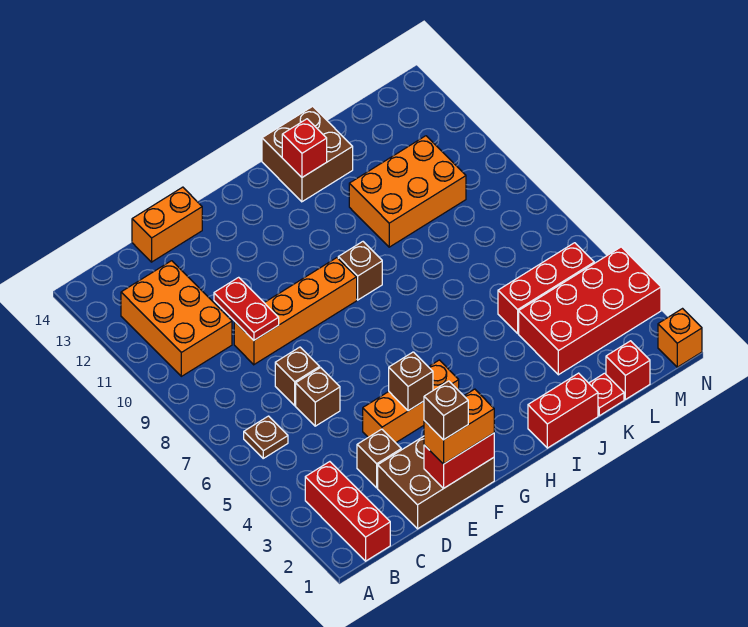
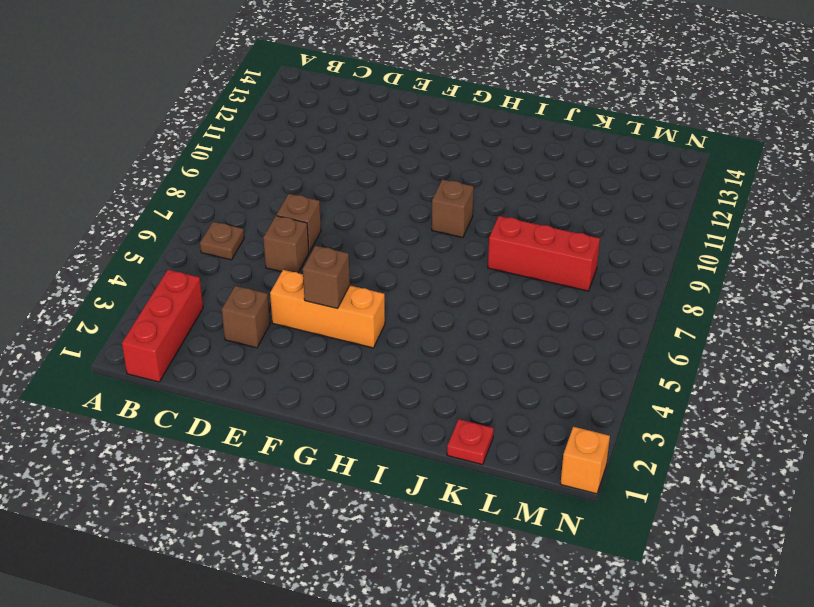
red brick J8:L8 level 1 -> red brick K5:M5 level 1
none -> orange brick B10:C12 level 1
none -> brown brick D1:F2 level 1
none -> orange brick D9:G9 level 1

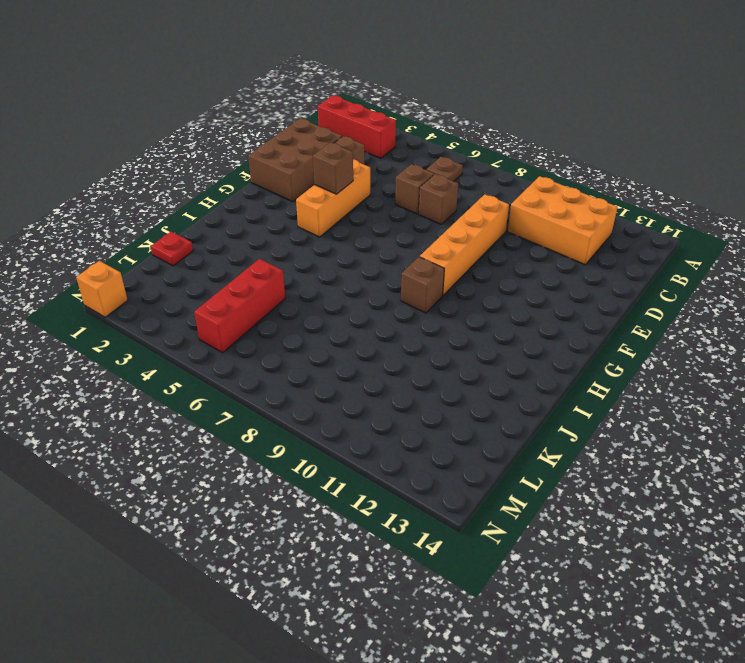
none -> orange brick D14:E14 level 1
none -> red brick I1:J1 level 1
none -> brown brick I13:J14 level 1

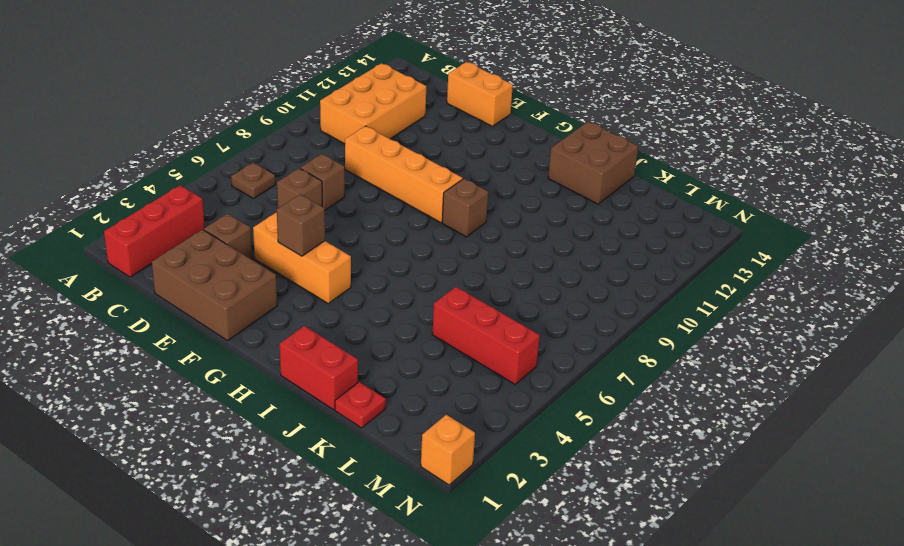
none -> orange brick J10:L11 level 1
none -> red brick K3:N4 level 1
none -> red brick L1 level 1

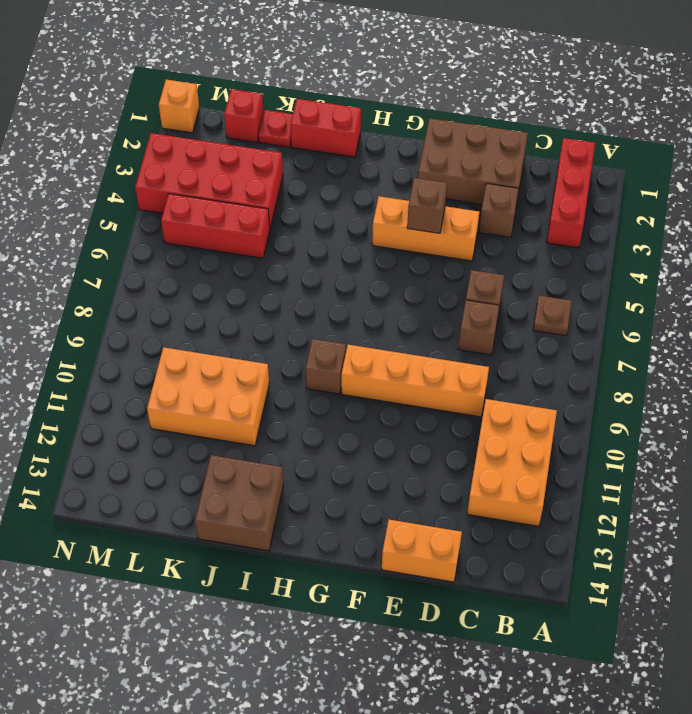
none -> red plate D9:D10 level 2
none -> red brick E1:F1 level 2
none -> red brick I13 level 2

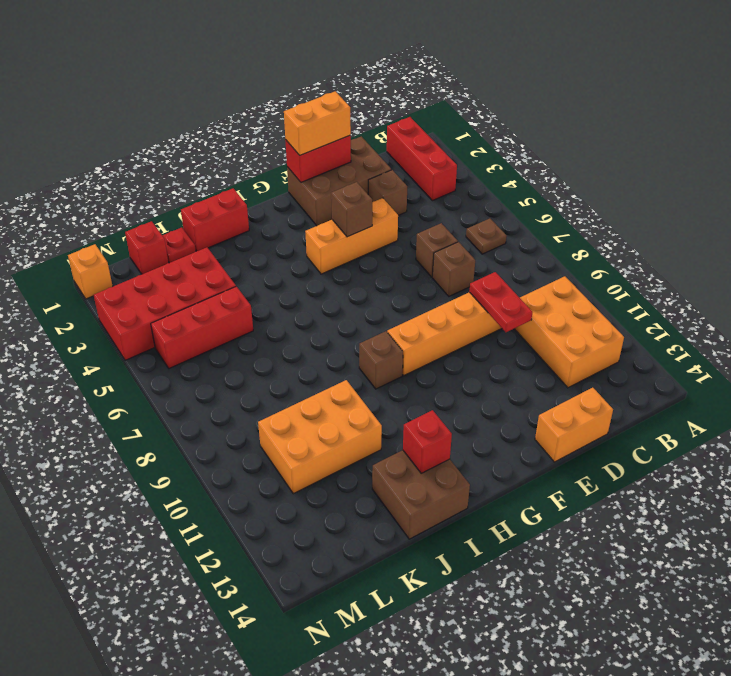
none -> brown brick E1 level 4

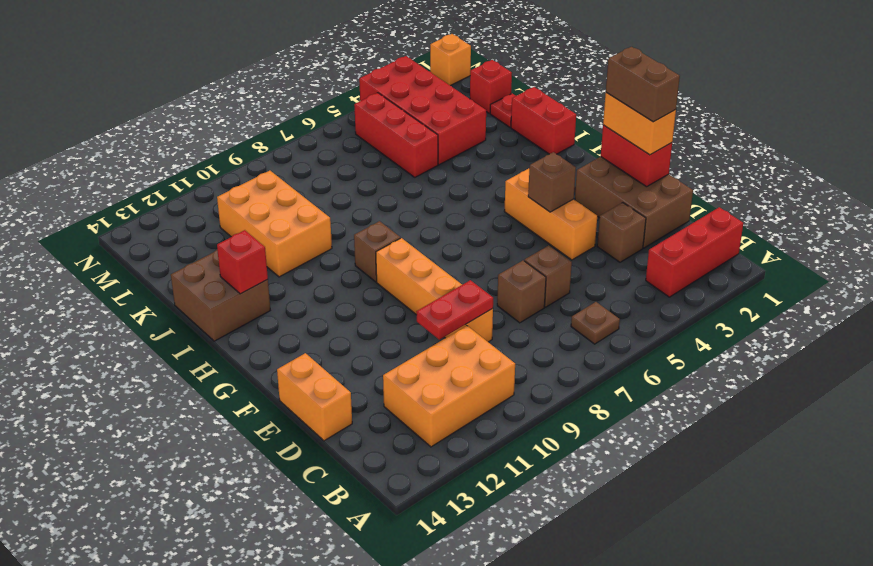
brown brick E1:F1 level 4 -> brown brick E1 level 4

